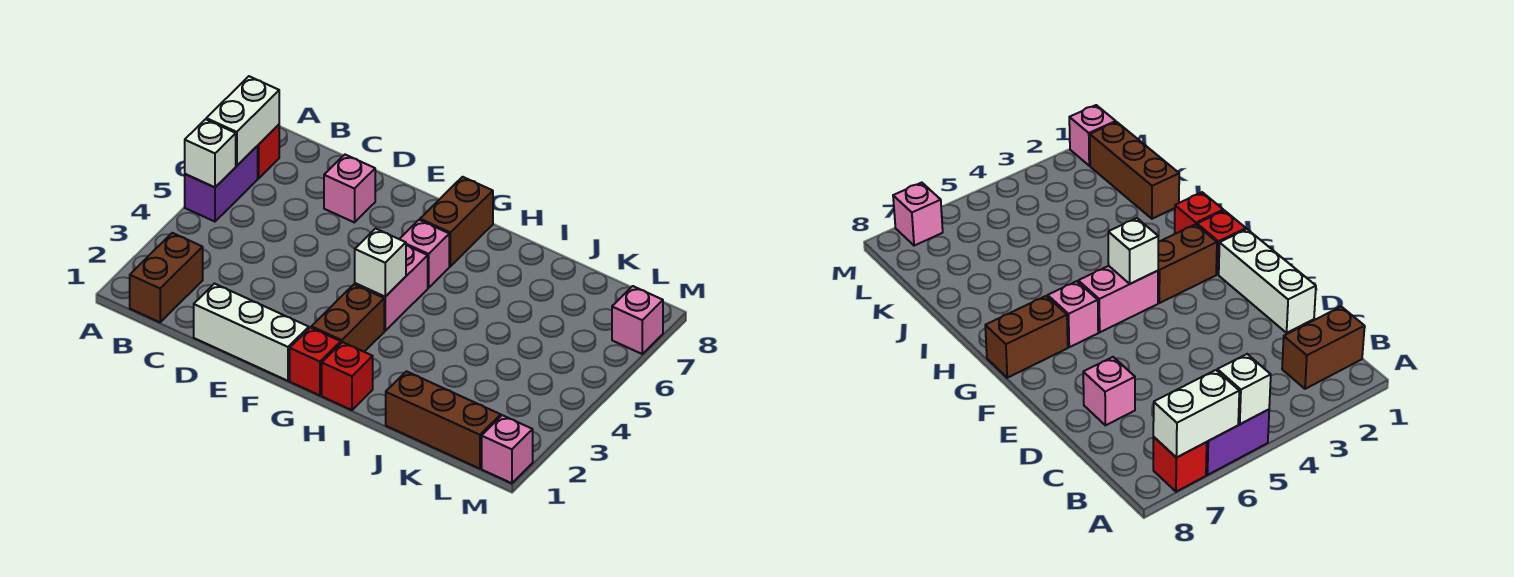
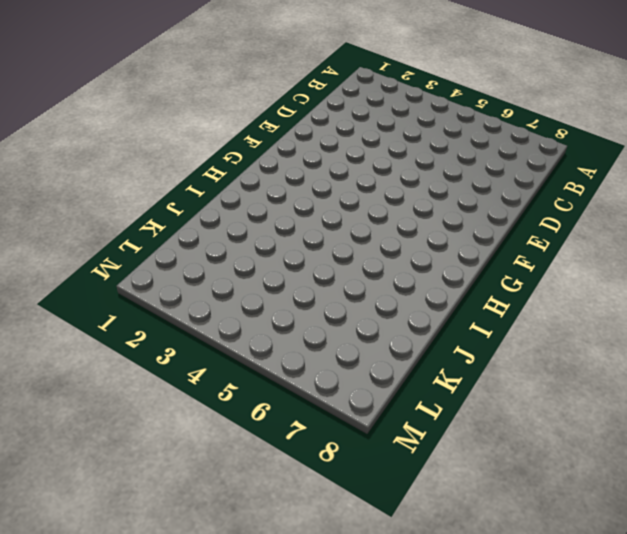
none -> purple brick A5:A6 level 1
none -> red brick A7 level 1
none -> brown brick B1:B2 level 1

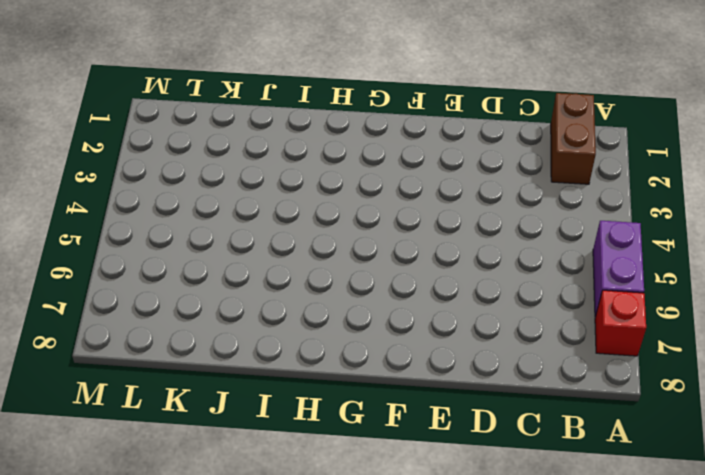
none -> white brick D1:F1 level 1
none -> pink brick D7 level 1
none -> red brick G1 level 1

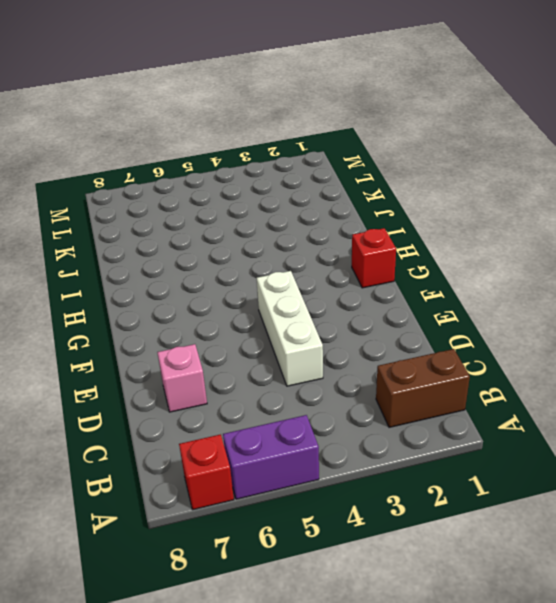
white brick D4:F4 level 1 -> white brick D1:F1 level 1
none -> brown brick G2:G3 level 1
none -> pink brick G4:G5 level 1
none -> pink brick G6 level 1

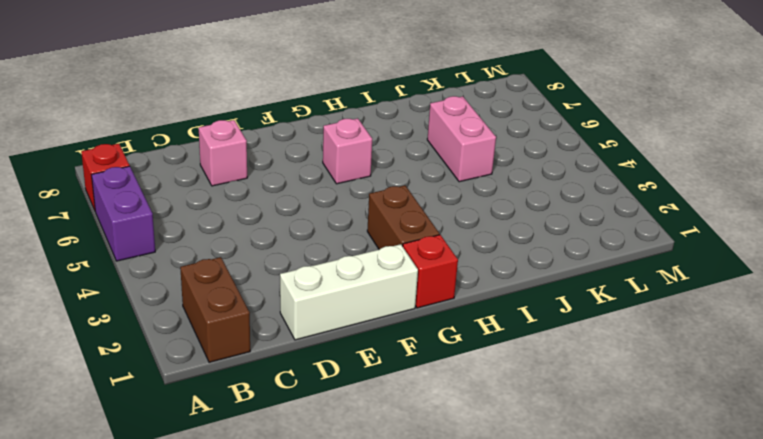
pink brick J5:J6 level 1 -> pink brick G4:G5 level 1
none -> brown brick G7:G8 level 1
none -> red brick H1 level 1
none -> brown brick J1:L1 level 1

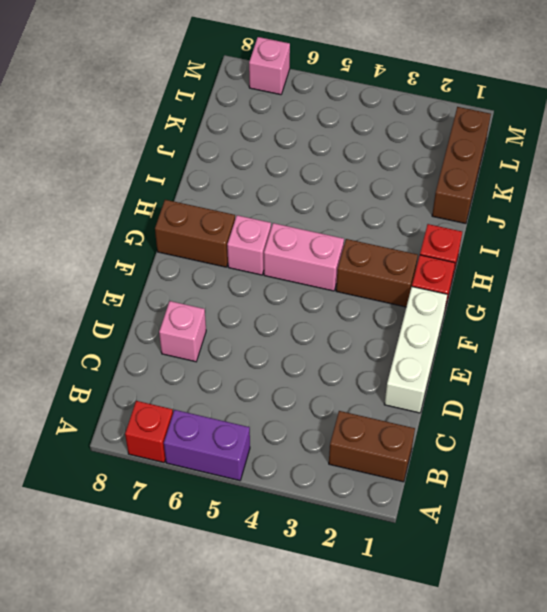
none -> pink brick M1 level 1
none -> white brick A5 level 2
none -> white brick A6:A7 level 2

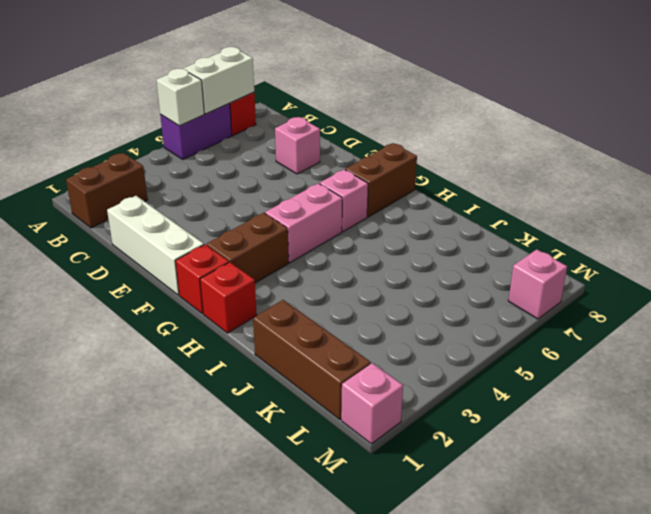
none -> white brick G4 level 2

